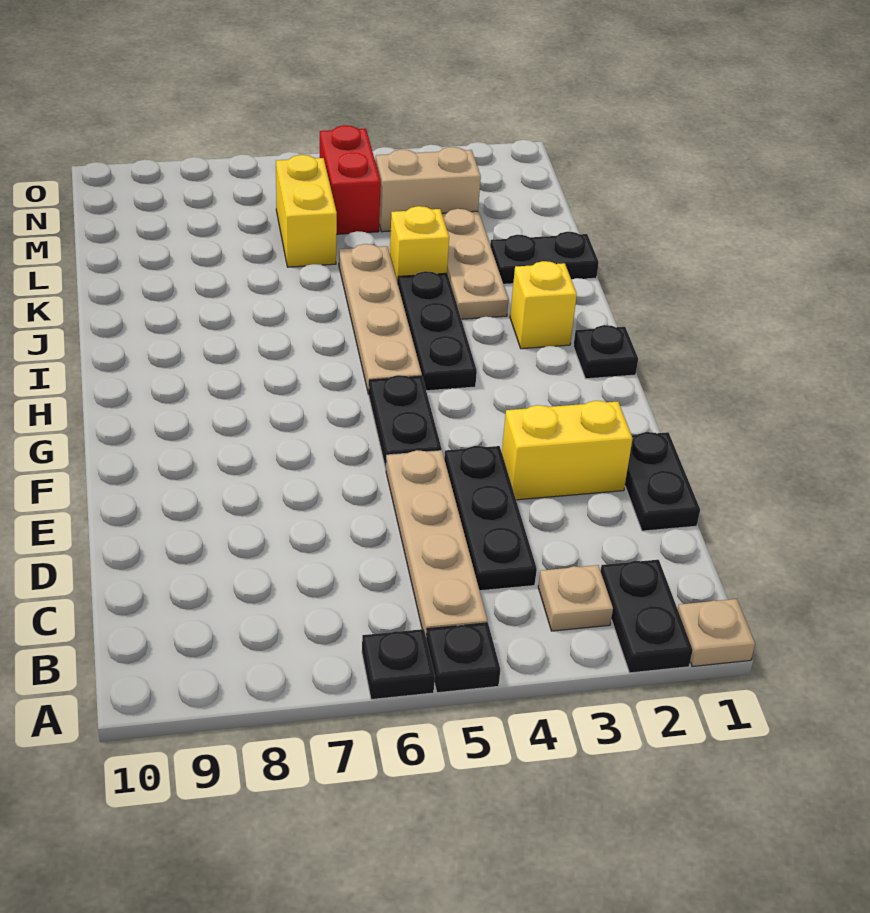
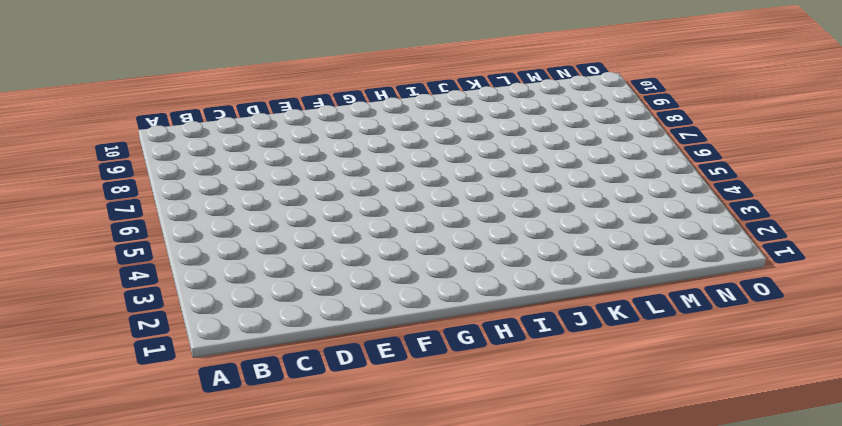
none -> tan plate A1 level 1
none -> black plate A2:B2 level 1
none -> black plate A5 level 1

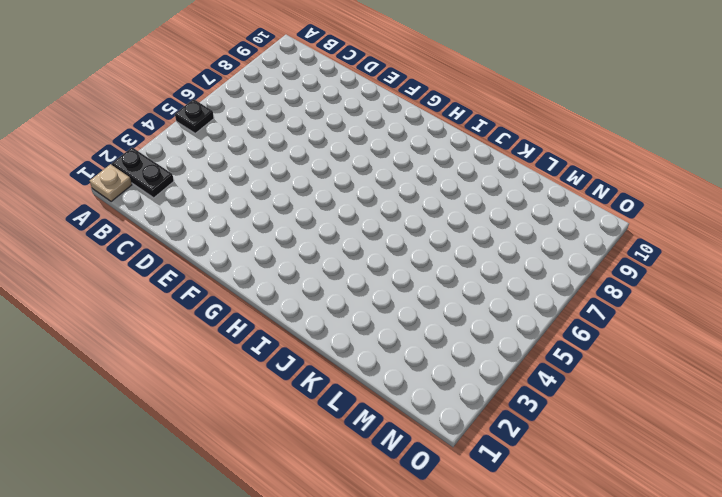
none -> black plate A6 level 1
none -> tan plate B3 level 1
none -> tan plate B5:E5 level 1

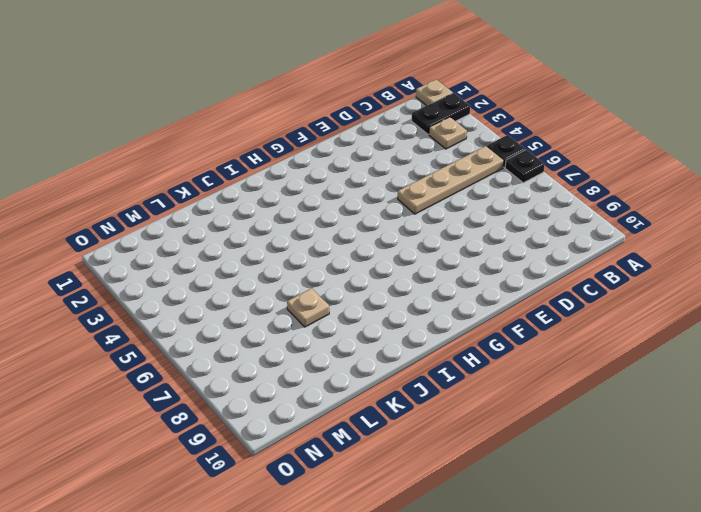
tan plate K7 level 1 -> none
none -> black plate C4:E4 level 1
none -> black plate D1:E1 level 1
none -> yellow brick E2:E3 level 1

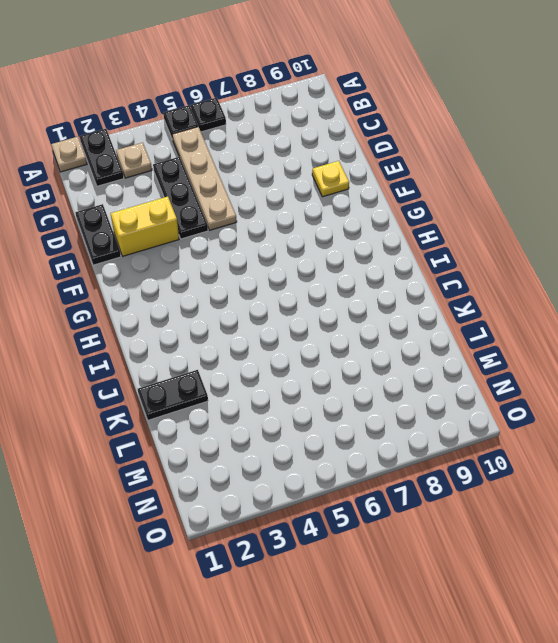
yellow plate E9 level 1 -> none
none -> black plate F5:G5 level 1
none -> black plate H1 level 1
none -> black plate H4:J4 level 1

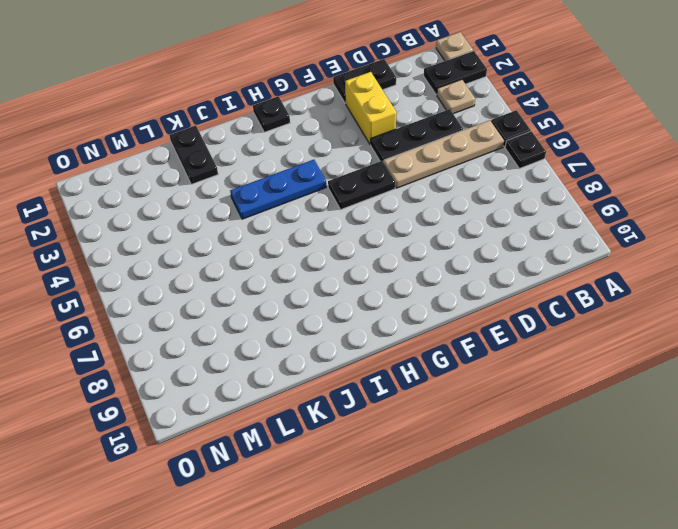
blue plate H4:J4 level 1 -> black plate H4:J4 level 1
none -> tan plate H5:K5 level 1
none -> yellow brick I2 level 1
none -> tan plate J3:L3 level 1

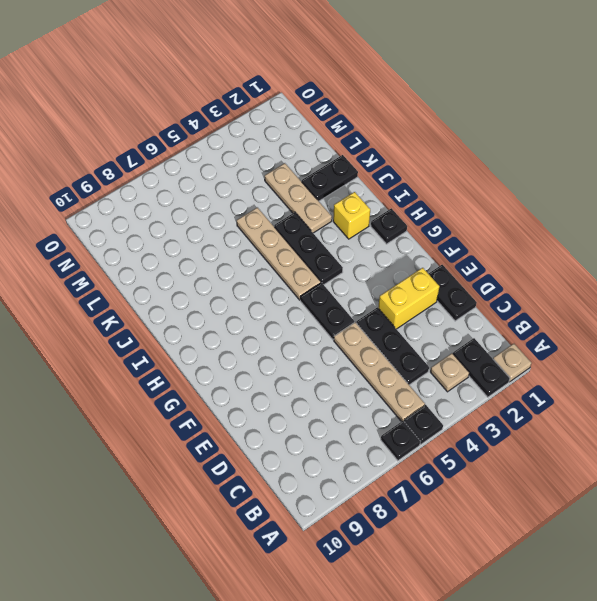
none -> yellow brick K4 level 1
none -> yellow brick L6:M6 level 1
none -> tan brick M3:M4 level 1

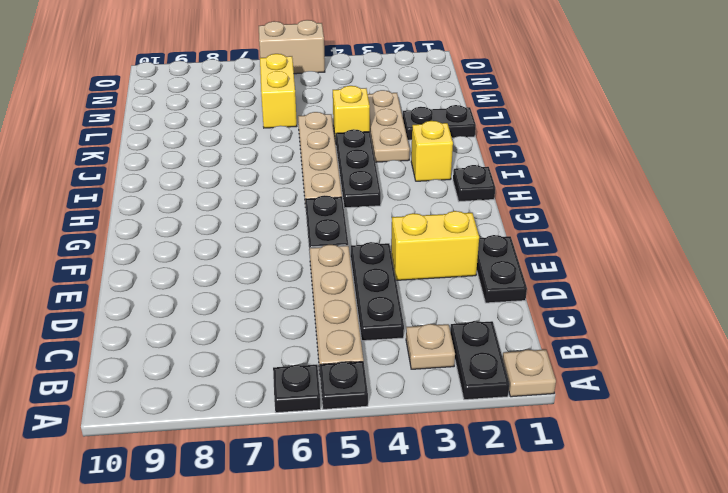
tan brick O5:O6 level 1 -> tan brick M3:M4 level 1
none -> red brick M5:N5 level 1

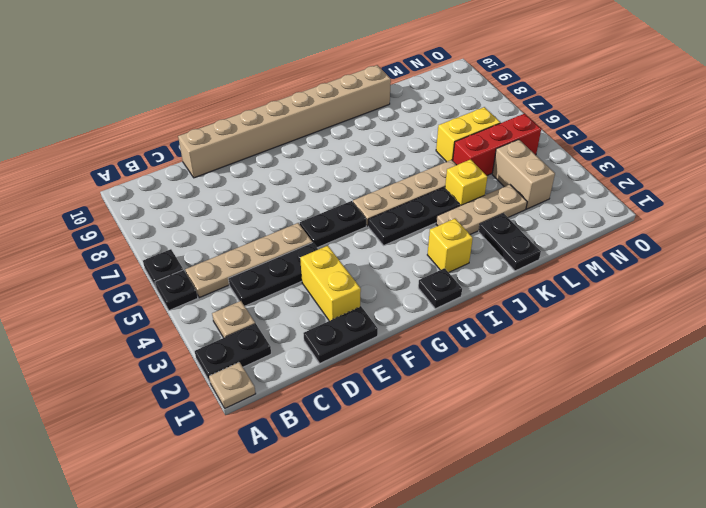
tan brick D10:K10 level 1 -> none
red brick L5:N5 level 1 -> red brick M5:N5 level 1

